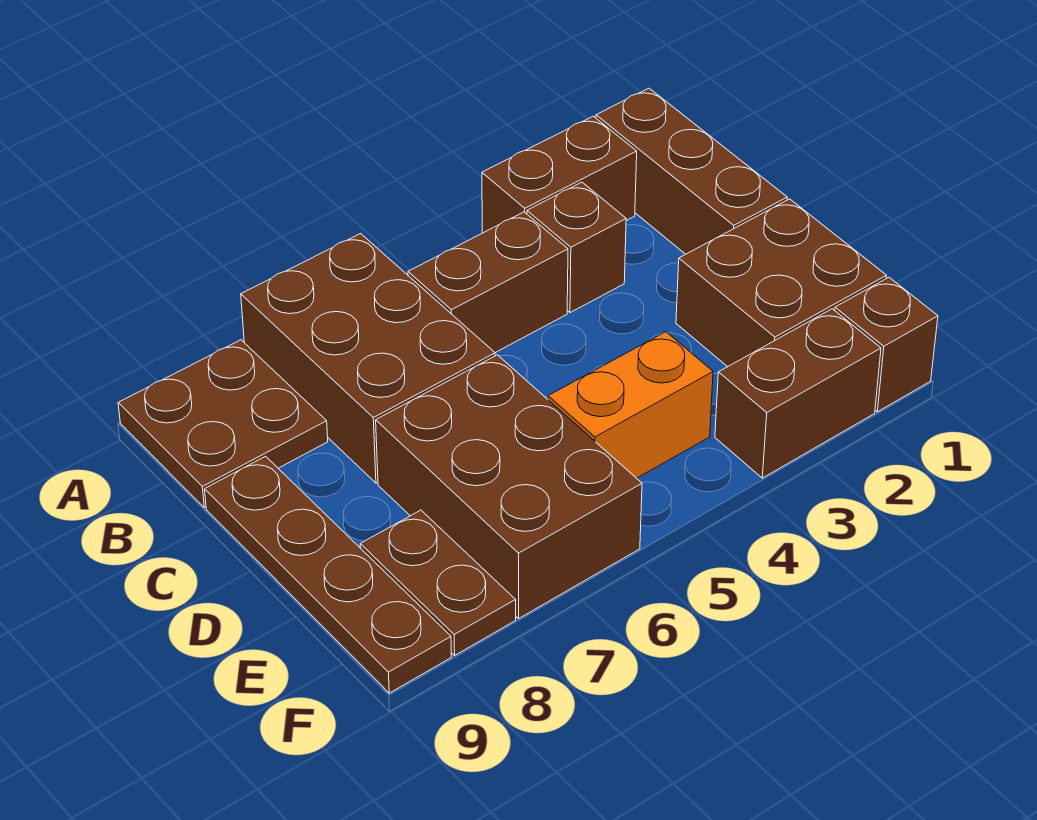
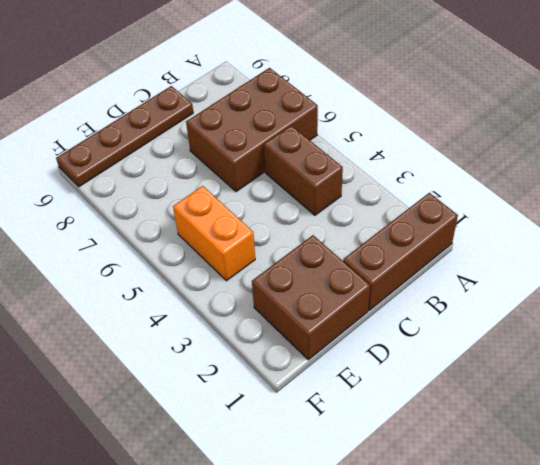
none -> brown brick A2:A3 level 1
none -> brown plate A8:B9 level 1
none -> brown brick B3 level 1

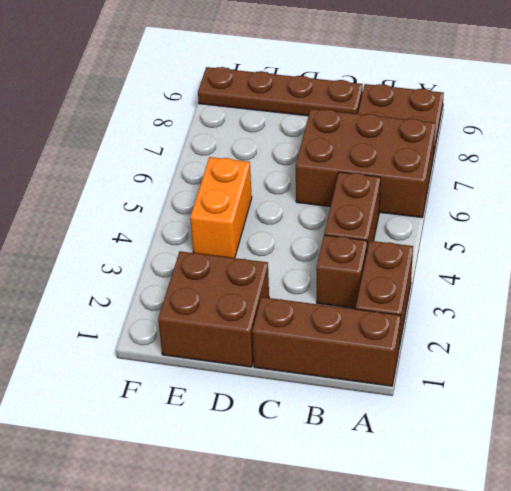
none -> brown brick D6:F7 level 1
none -> brown plate E8:F8 level 1
none -> brown brick F1 level 1

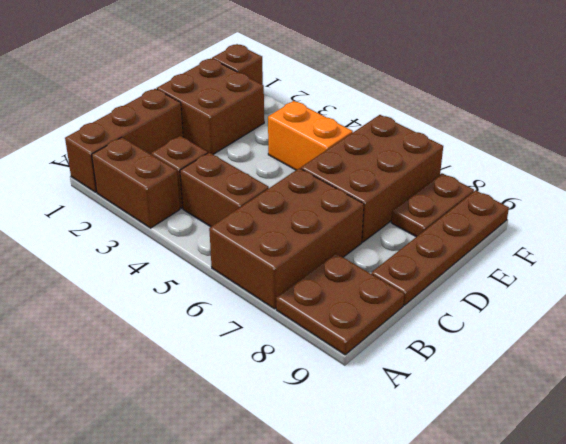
none -> brown brick F2:F3 level 1

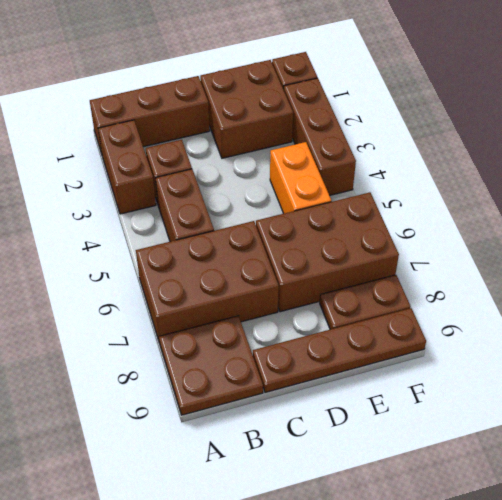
brown brick F2:F4 level 1 -> brown brick F2:F3 level 1

